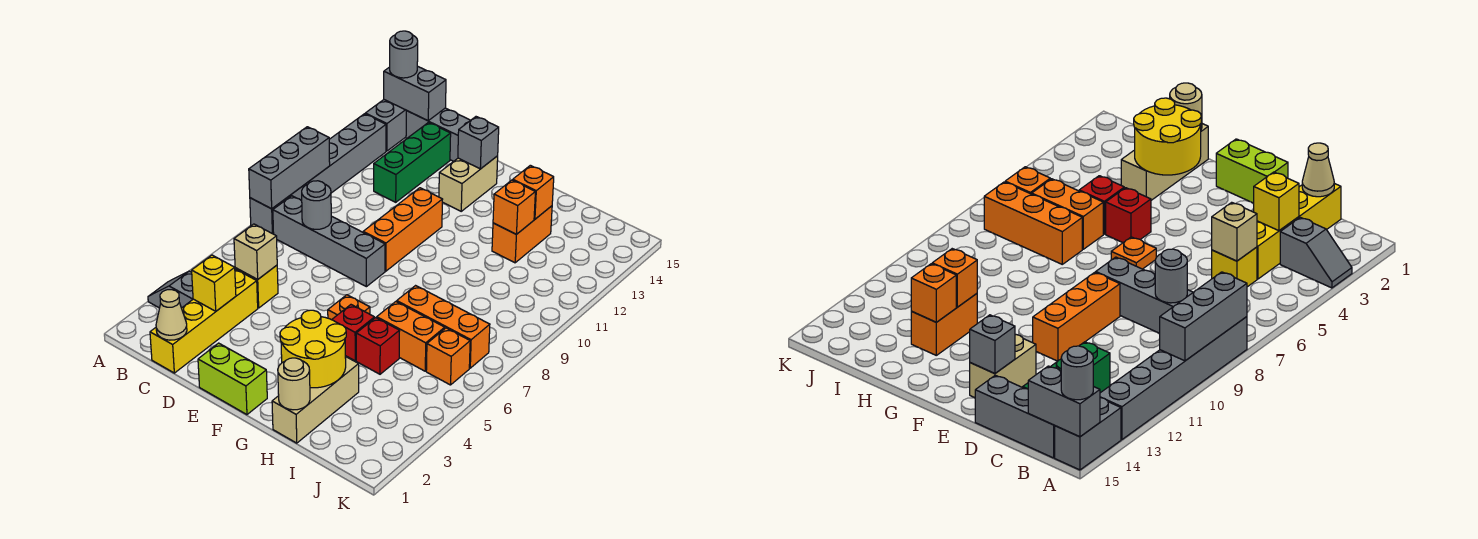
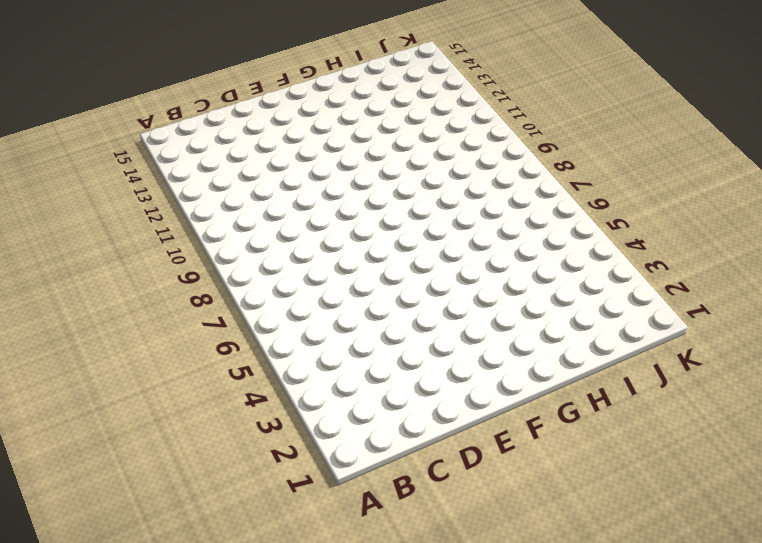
none -> grey slope A3:B3 level 1 top B
none -> grey brick A8:A13 level 1
none -> grey brick A14:A15 level 1
none -> grey brick B8:E8 level 1

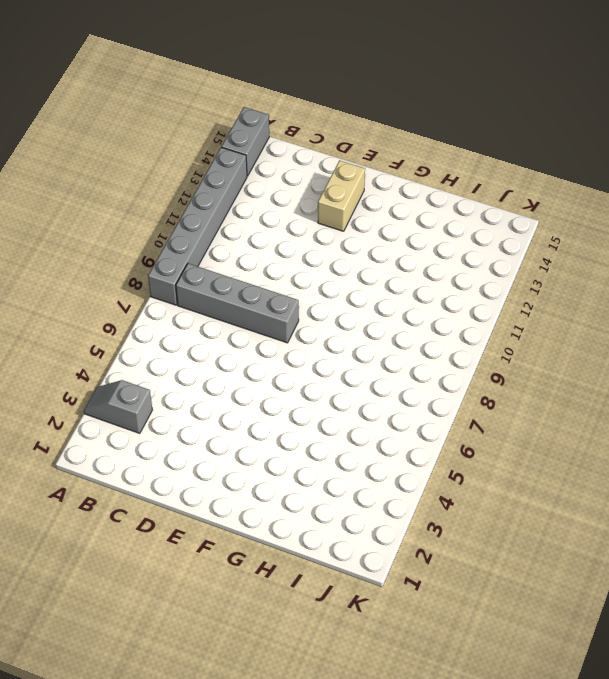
none -> grey brick B15:D15 level 1
none -> yellow brick C1:C4 level 1
none -> yellow brick C5 level 1
none -> green brick C12:C14 level 1

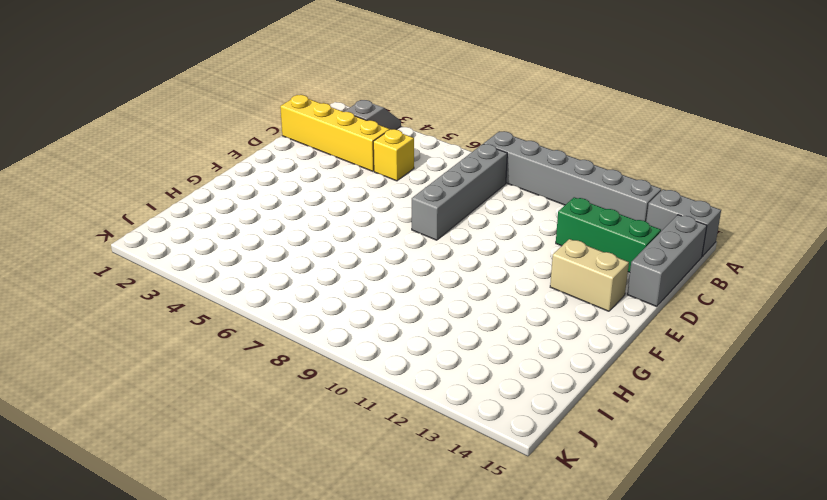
none -> lime brick E1:F1 level 1
none -> orange brick E9:E11 level 1
none -> orange plate F6 level 1
none -> red brick G5 level 1

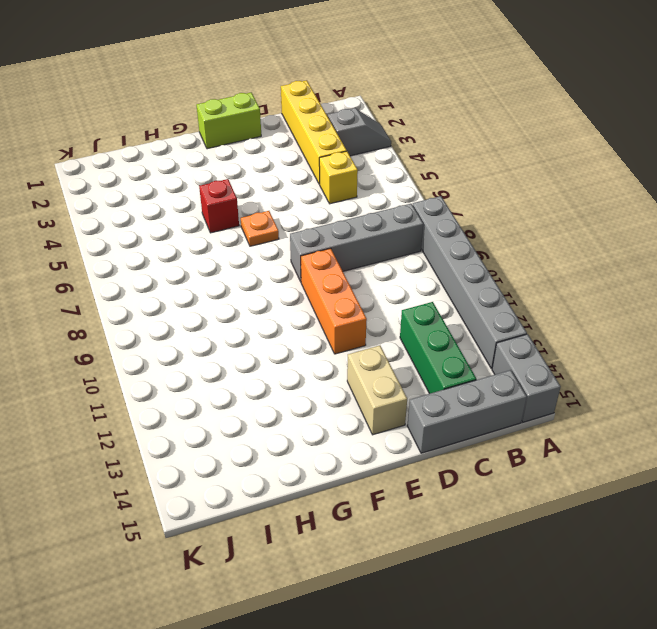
none -> tan brick H1:H3 level 1
none -> red brick H5 level 1
none -> orange brick H6:I6 level 1
none -> orange brick H7:J7 level 1

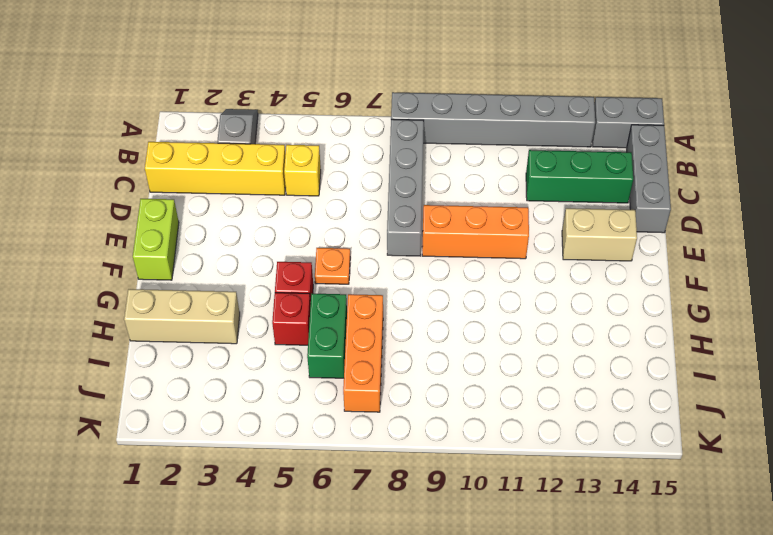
green brick H6:I6 level 1 -> orange brick H6:I6 level 1
none -> orange brick H12:H13 level 1
none -> orange brick J6 level 1
none -> grey brick A8:A10 level 2
none -> grey brick A15:B15 level 2

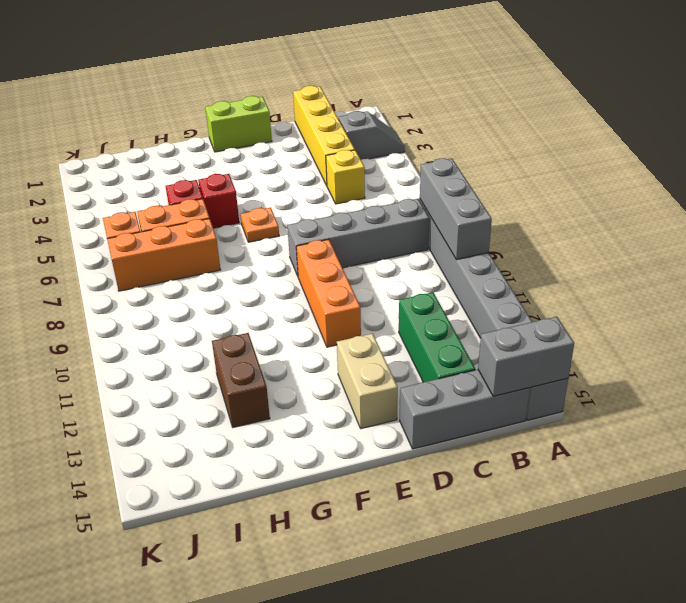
brown brick H12:H13 level 1 -> orange brick H12:H13 level 1
none -> tan brick H1:H3 level 1
none -> tan cone C1 level 2
none -> yellow brick C3 level 2
none -> tan brick C5 level 2

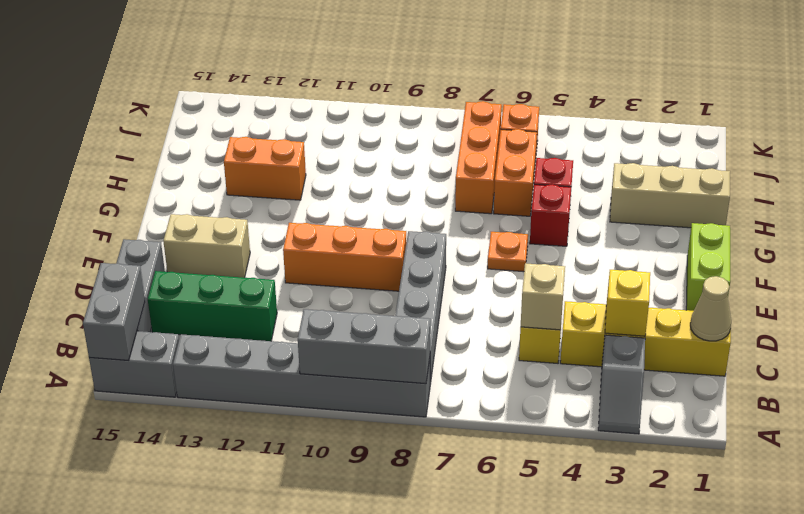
none -> grey round brick C8 level 2
none -> grey brick E14 level 2
none -> yellow round brick G2:H3 level 2
none -> tan round brick H1 level 2

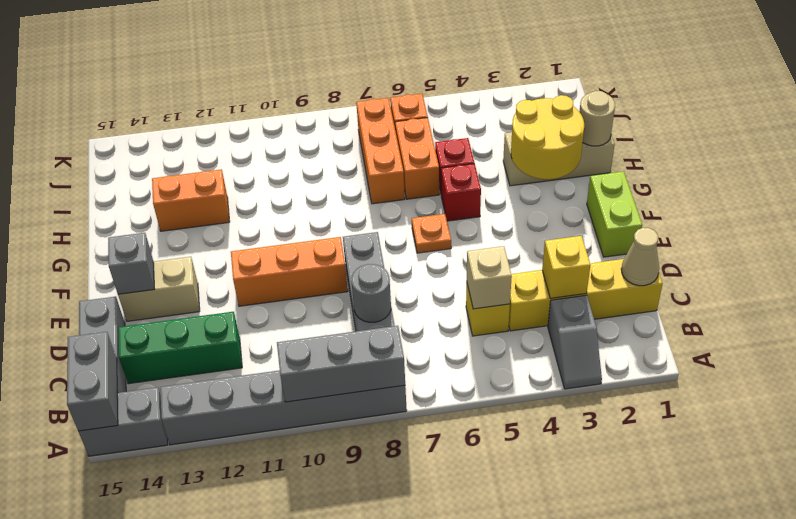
none -> orange brick H12 level 2
none -> orange brick H13 level 2
none -> grey round brick A15 level 3

